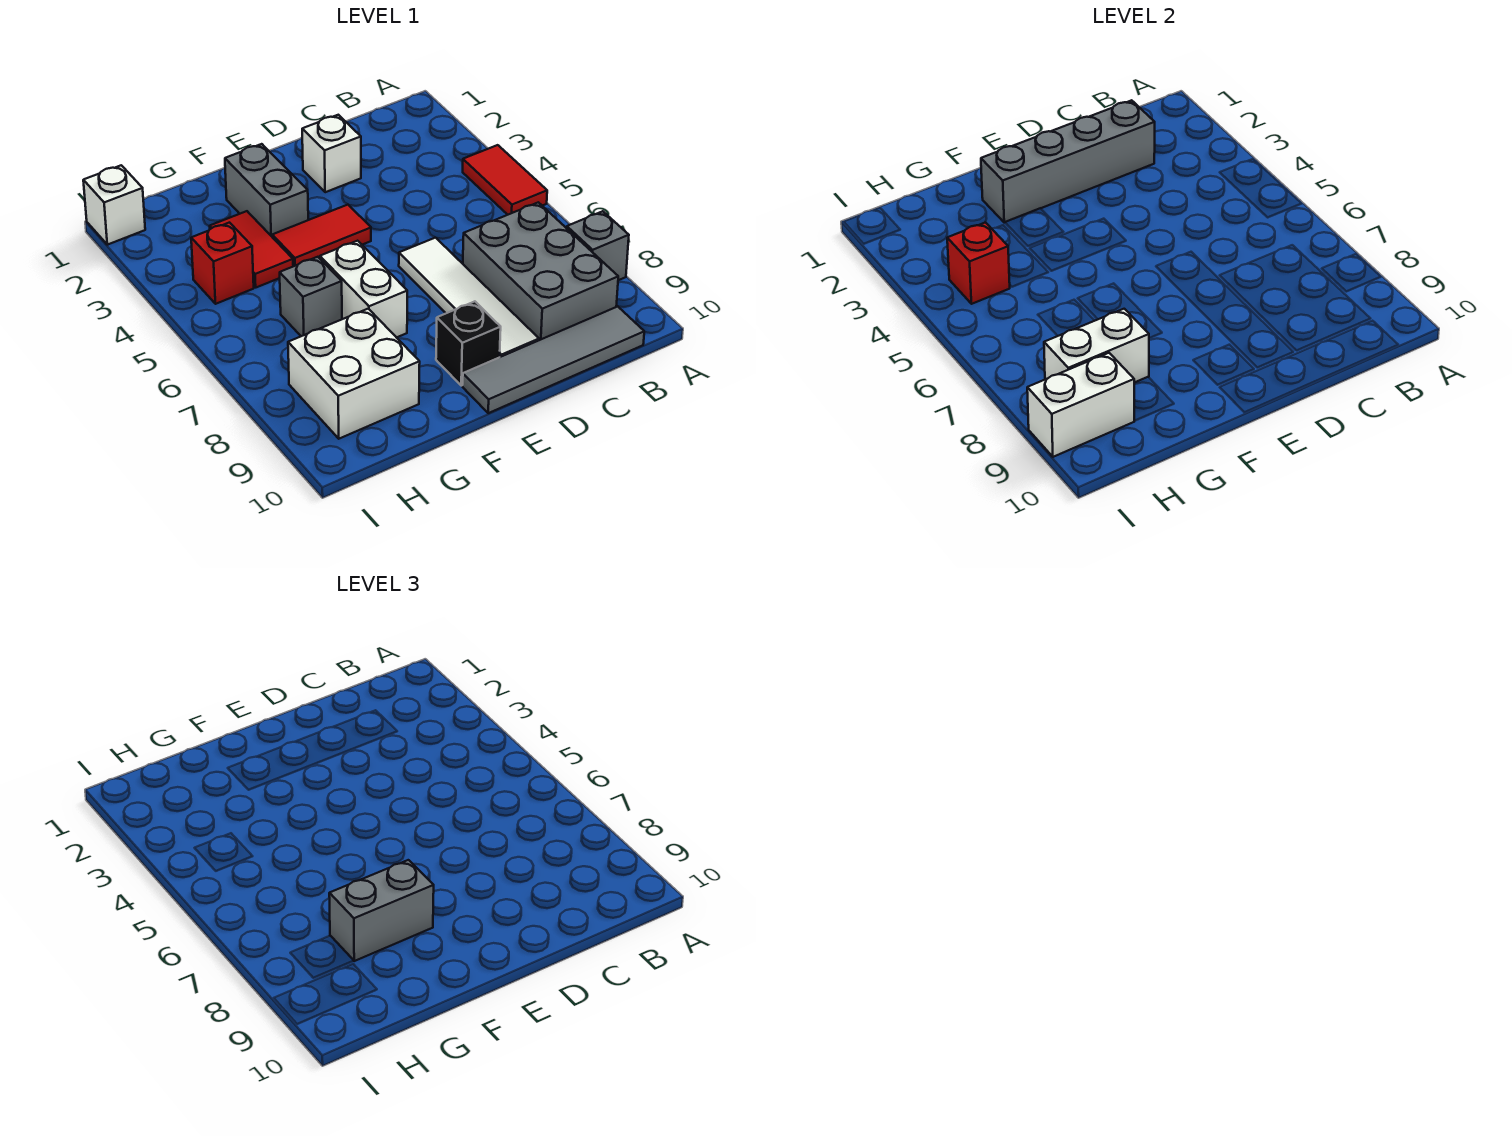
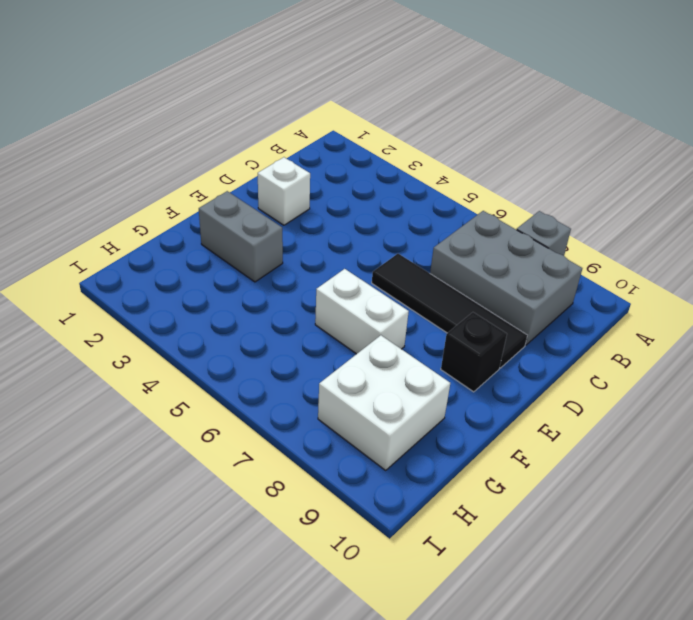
black tile D6:D9 level 1 -> white tile D6:D9 level 1
none -> red tile A4:A5 level 1
none -> grey tile B10:E10 level 1
none -> red tile E4:F4 level 1

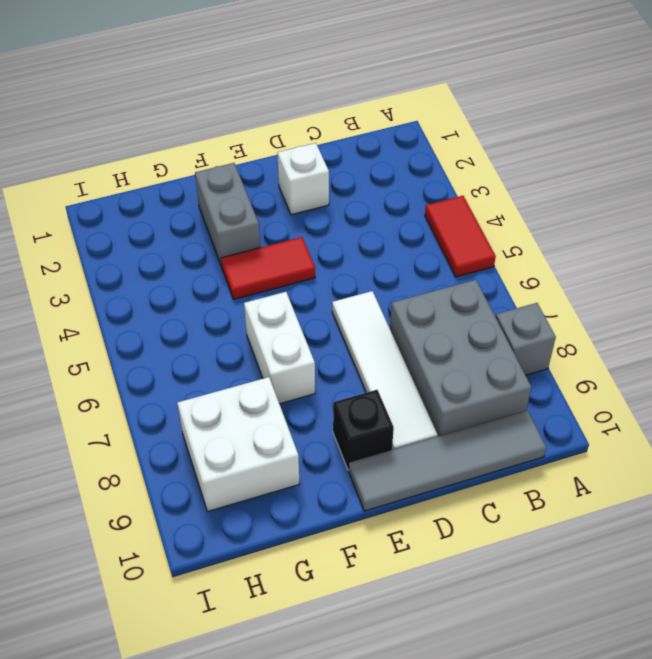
none -> red tile G3:G4 level 1
none -> grey brick G6 level 1
none -> red brick H4 level 1

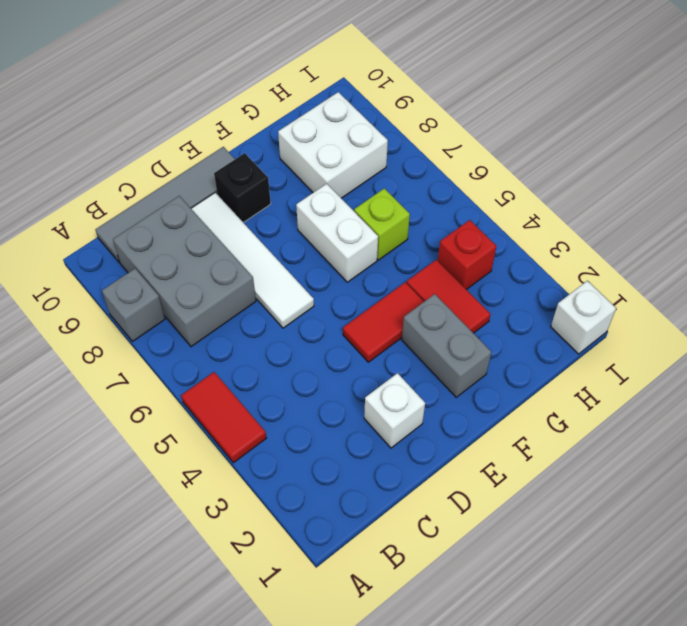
lime brick G6 level 1 -> grey brick G6 level 1
none -> grey brick C2:F2 level 2
none -> white brick G8:H8 level 2
none -> red brick H4 level 2

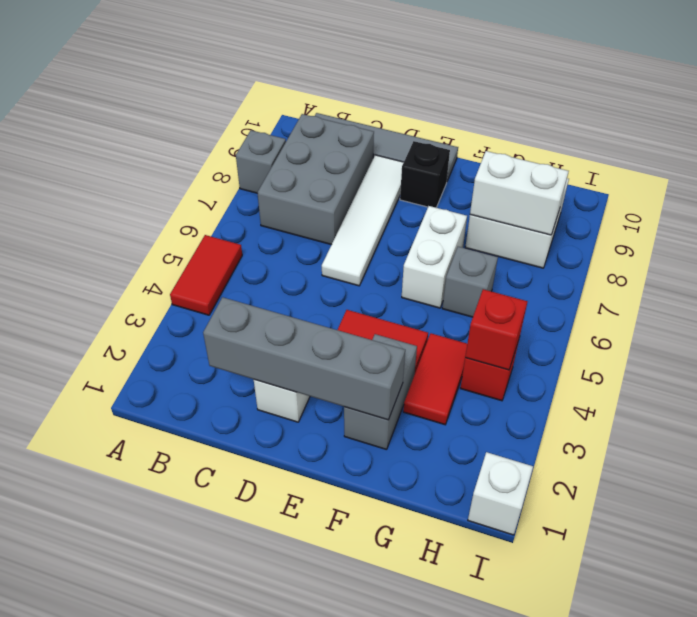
none -> white brick H9:I9 level 2
none -> grey brick F8:G8 level 3

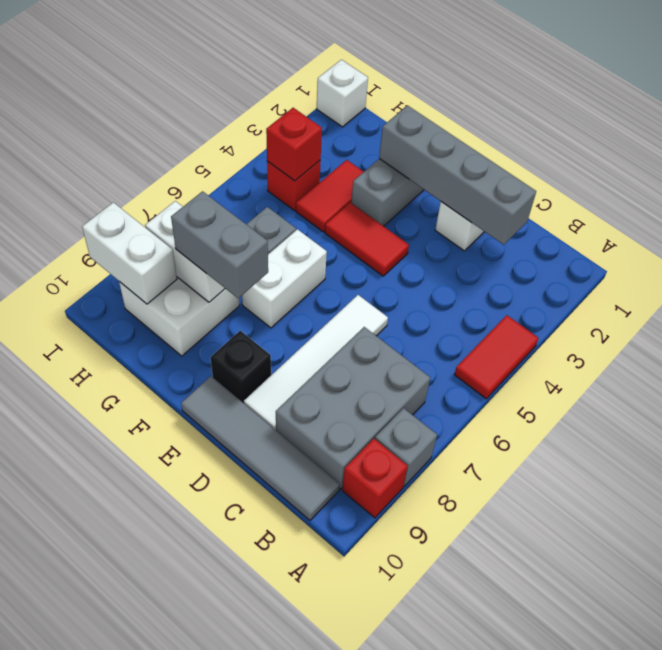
red brick A9 level 1 -> none

